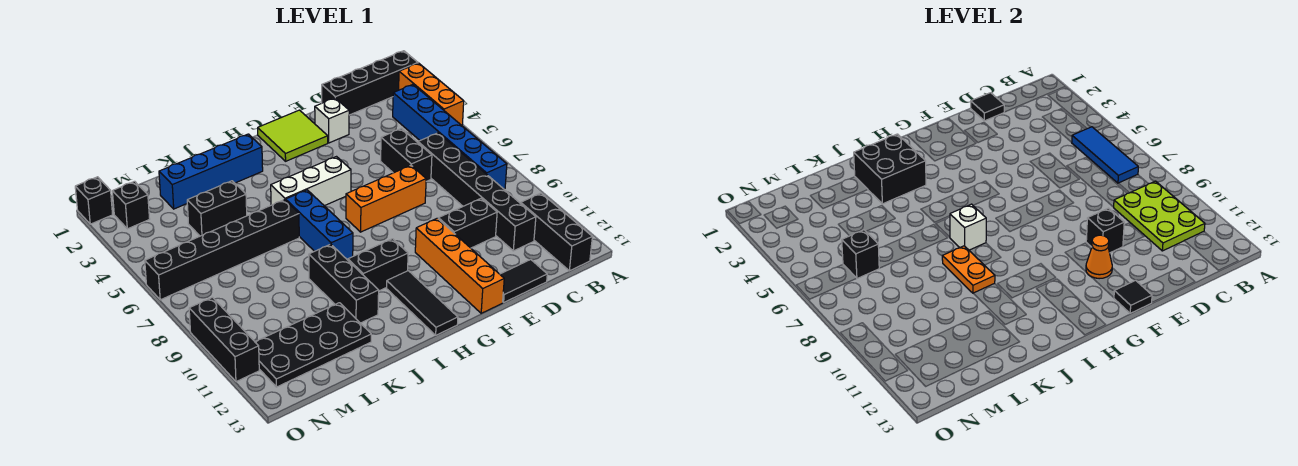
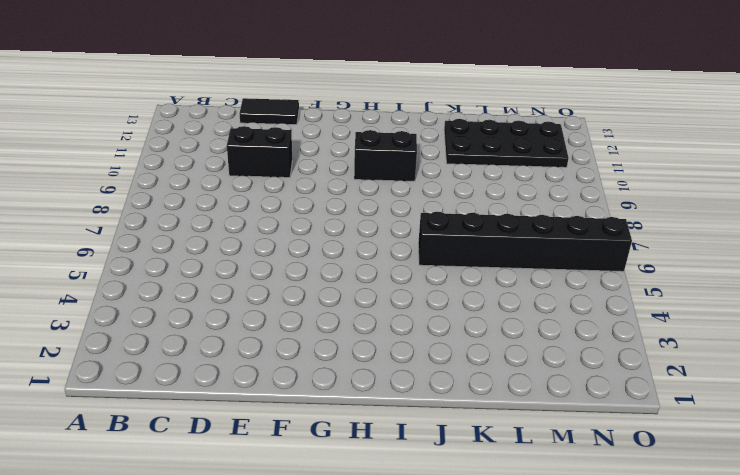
none -> black brick A1:D1 level 1
none -> orange brick A2:A4 level 1
none -> blue brick B3:B8 level 1
none -> black brick B11:B13 level 1

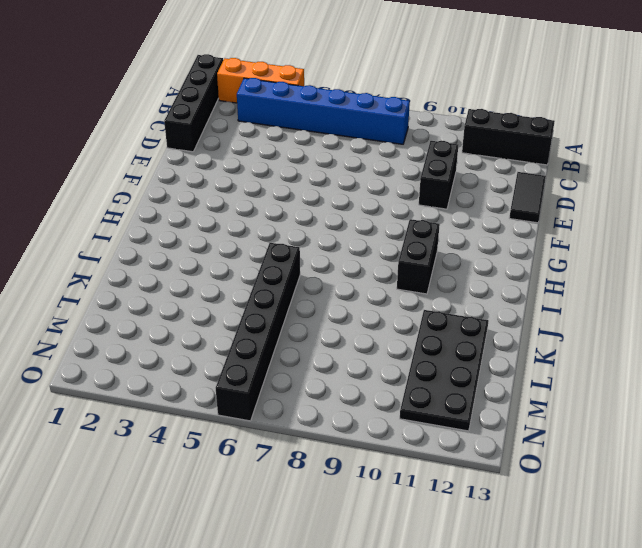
none -> black brick C6:C11 level 1
none -> black brick D5:D6 level 1
none -> white brick E2 level 1
none -> orange brick E7:G7 level 1

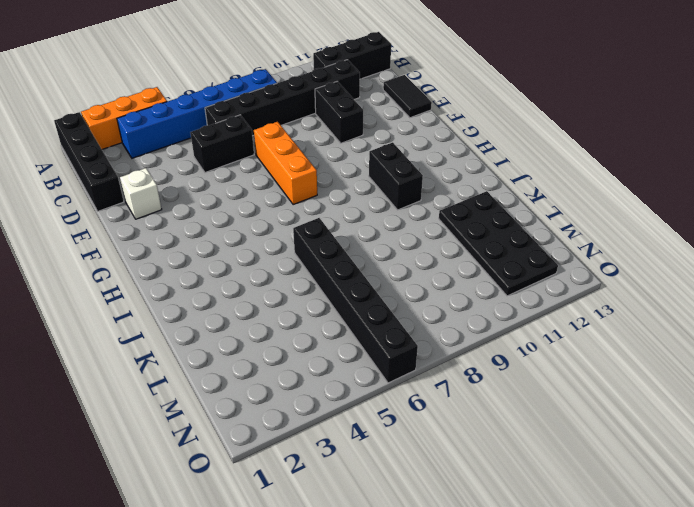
none -> lime tile F1:G2 level 1
none -> orange brick F10:F13 level 1
none -> white brick G5:I5 level 1
none -> black tile H11:H13 level 1

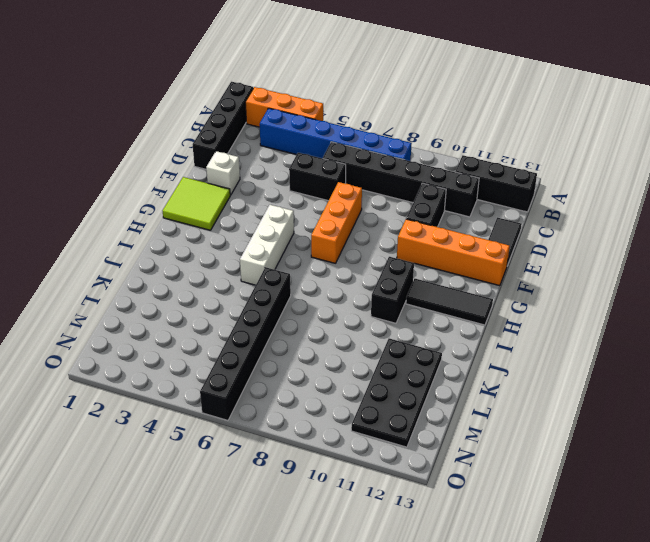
none -> blue brick I2:L2 level 1
none -> blue brick I6:I8 level 1
none -> black brick J9:J11 level 1
none -> black brick K4:L4 level 1

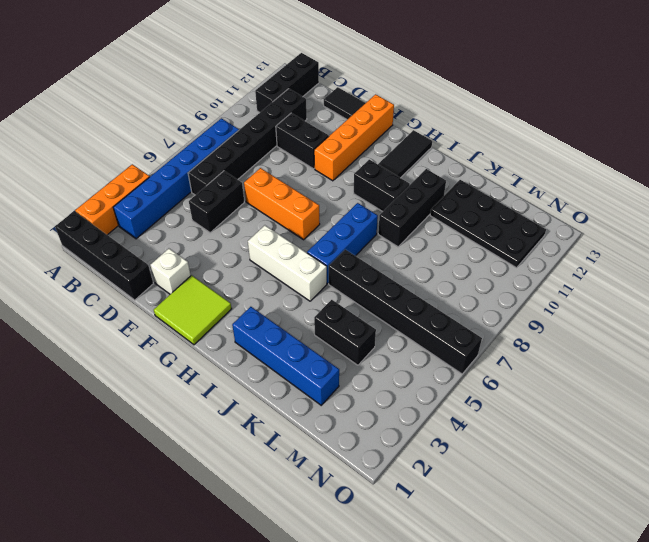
none -> black brick N2 level 1
none -> black brick O1 level 1
none -> black brick O9:O11 level 1
none -> blue tile B5:B7 level 2

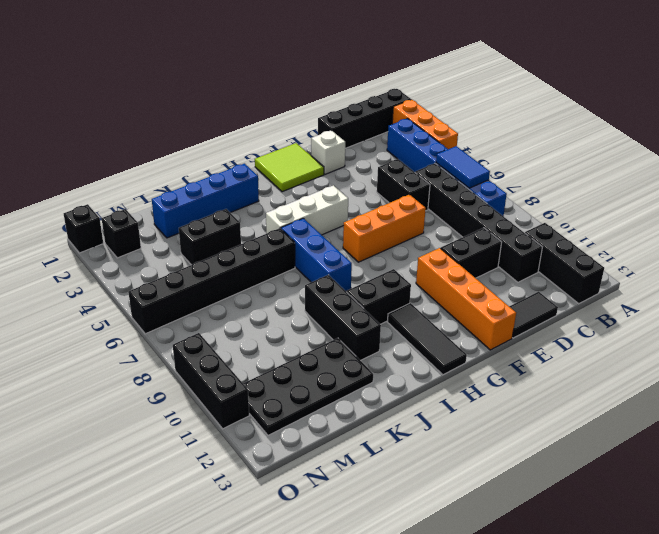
blue tile B6:B7 level 2 -> blue tile B5:B7 level 2
none -> lime plate B9:C11 level 2
none -> black tile D1 level 2
none -> black brick E10 level 2
none -> orange cone F11 level 2

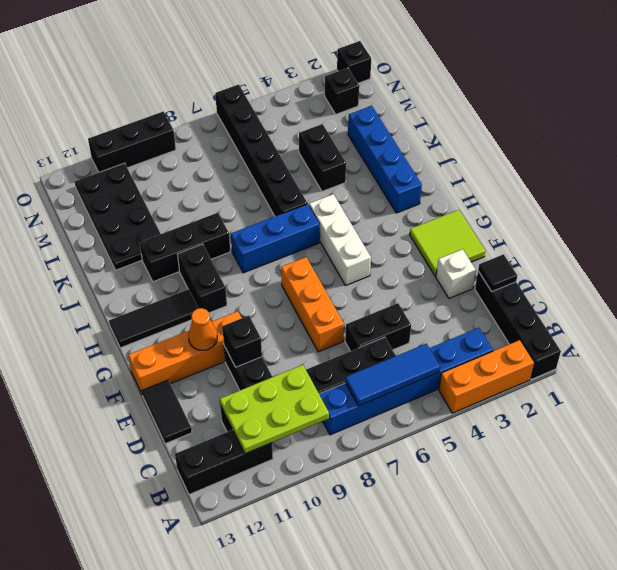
none -> black tile F13 level 2
none -> black brick I2:J3 level 2
none -> white brick I7 level 2
none -> orange plate J8:J9 level 2

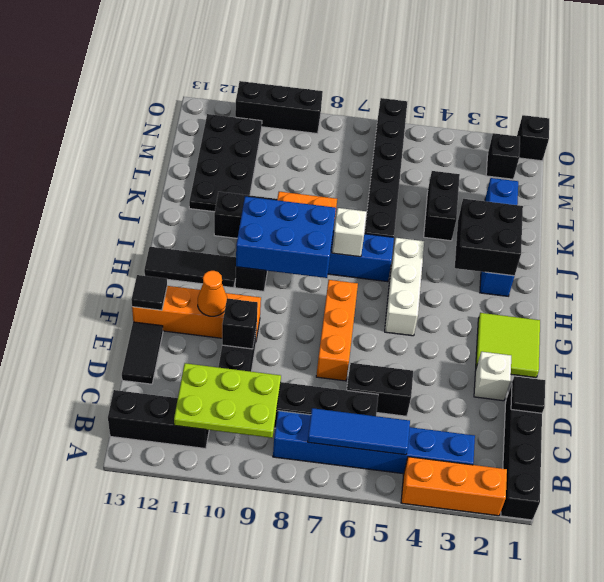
blue brick H8:I10 level 2 -> none
none -> black brick M6 level 2

